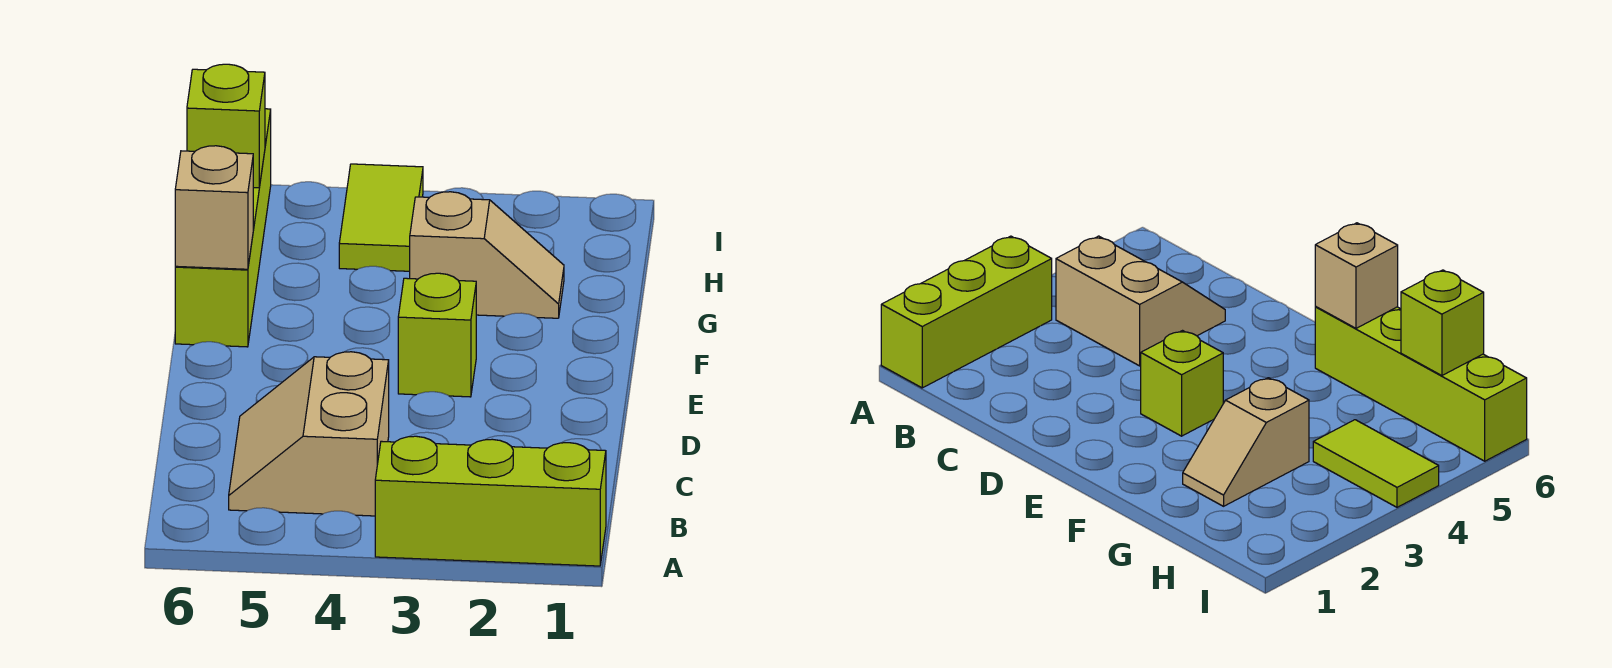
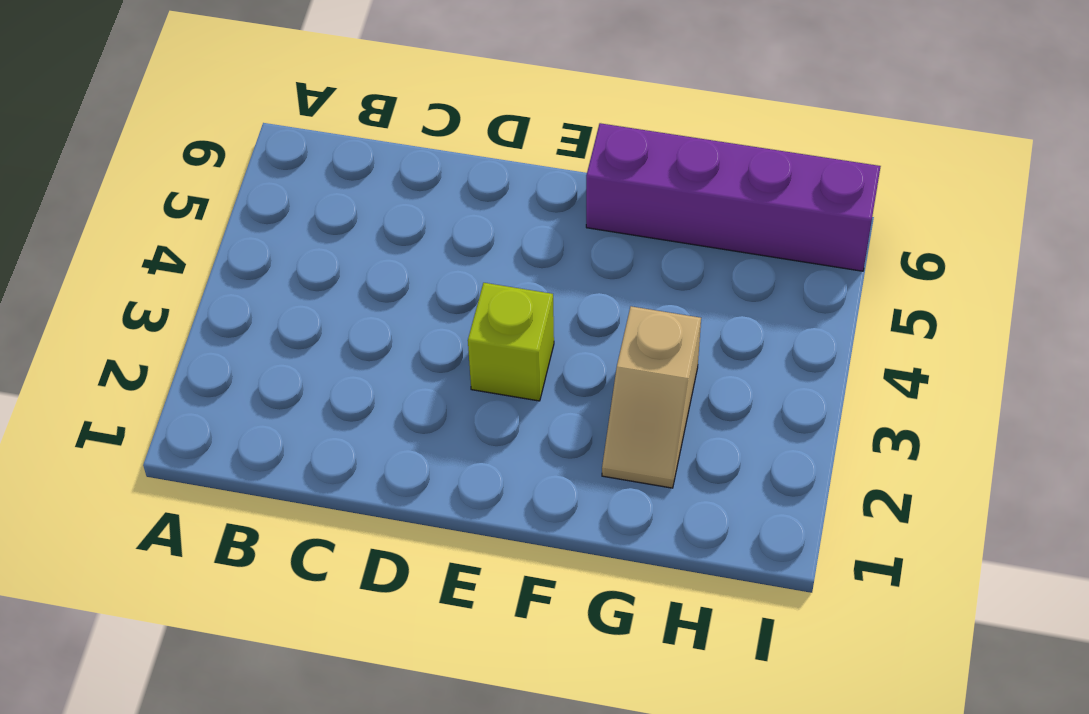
purple brick F6:I6 level 1 -> lime brick F6:I6 level 1
none -> lime brick A1:A3 level 1
none -> tan slope B4:C5 level 1 top 4

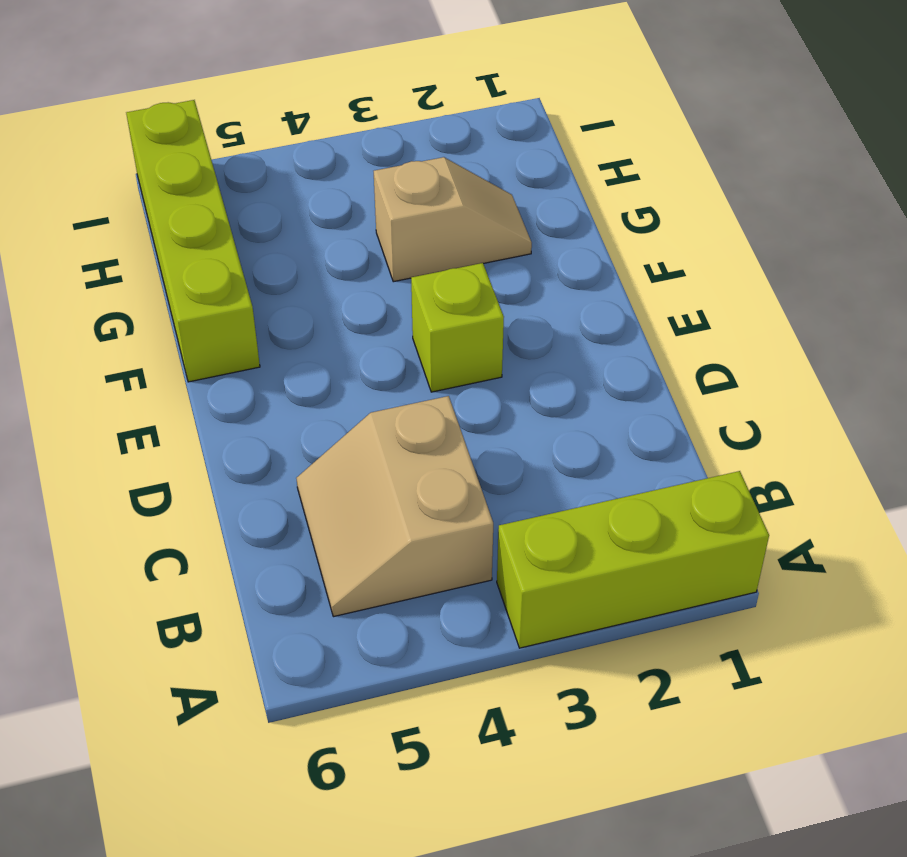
none -> lime tile H4:I4 level 1
none -> tan brick F6 level 2

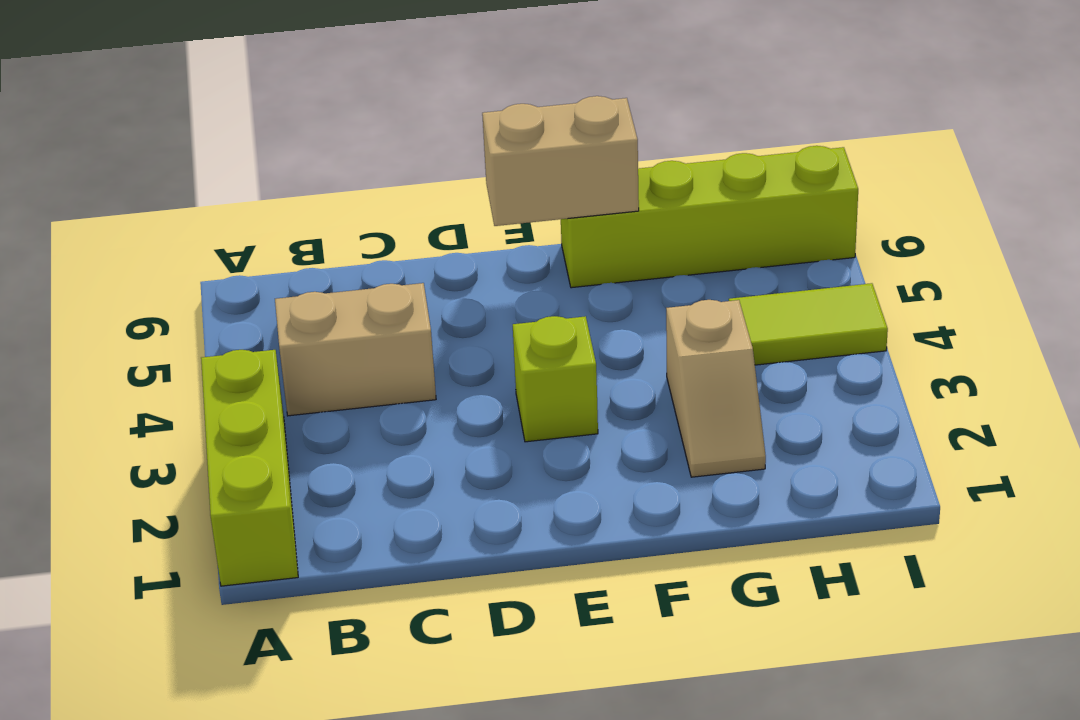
tan brick E6:F6 level 2 -> tan brick F6 level 2
none -> lime brick H6 level 2

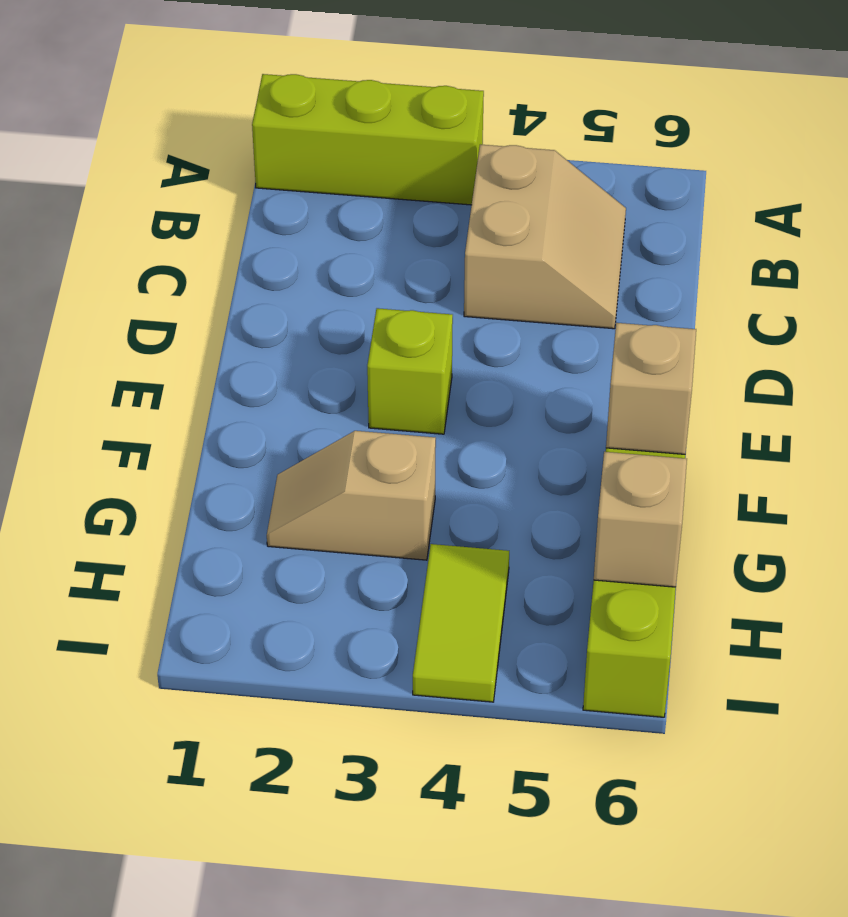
tan brick H6 level 2 -> lime brick H6 level 2

